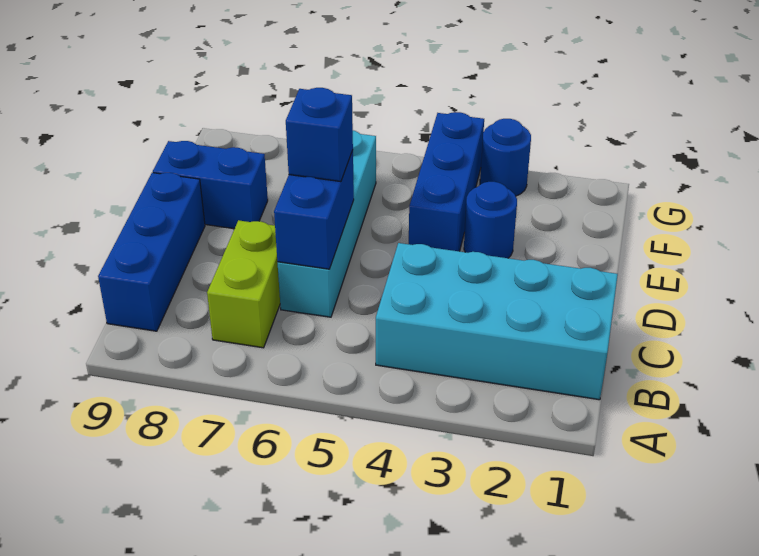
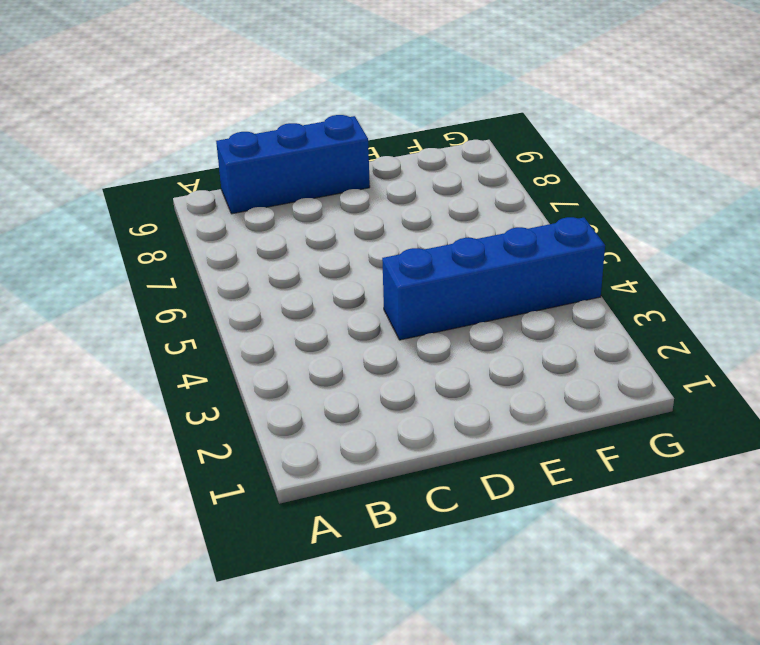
blue brick D4:G4 level 1 -> blue brick E4:G4 level 1
none -> cyan brick B1:C4 level 1
none -> lime brick B7:C7 level 1

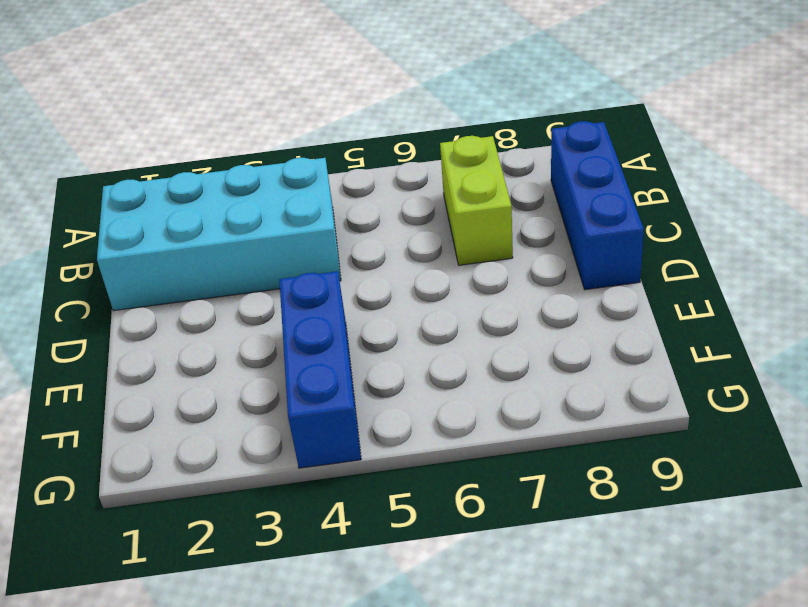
none -> cyan brick C6:F6 level 1
none -> blue round brick E3 level 1

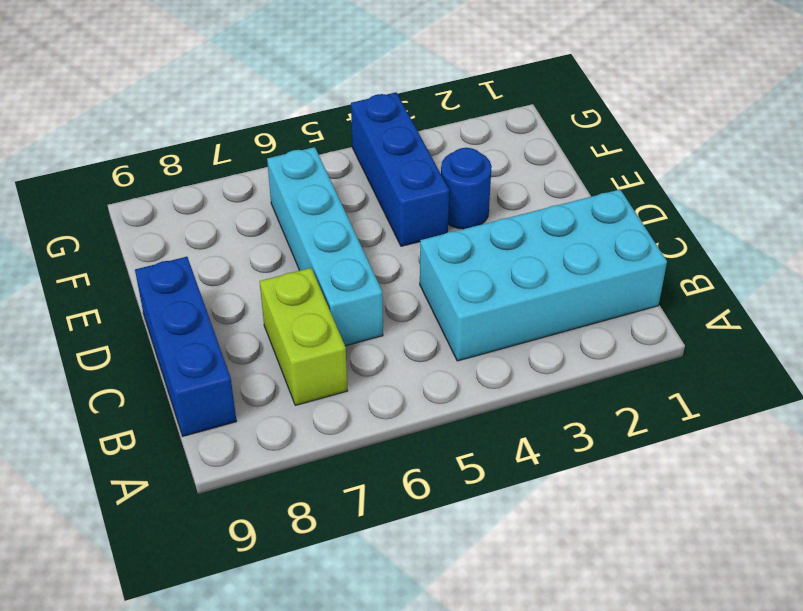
none -> blue brick E8:E9 level 1
none -> blue round brick G3 level 1

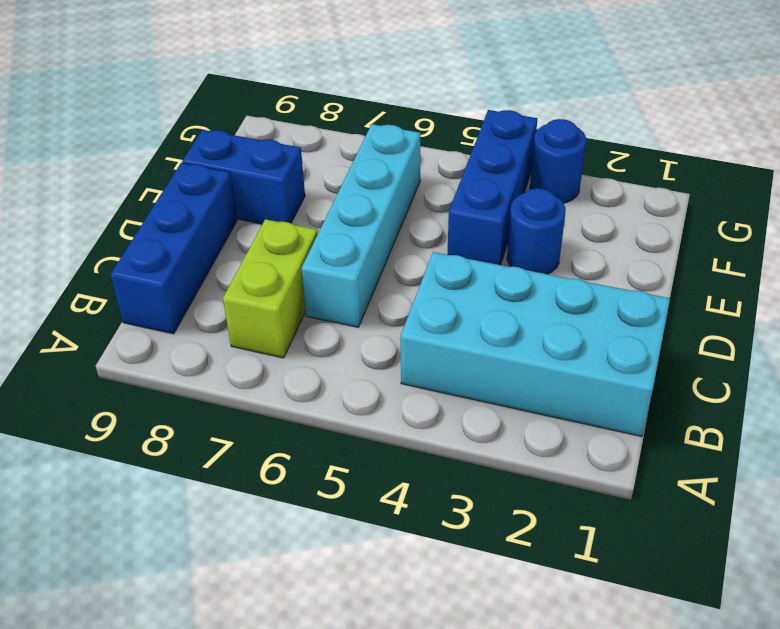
none -> blue brick C6:D6 level 2
none -> blue brick D6 level 3

